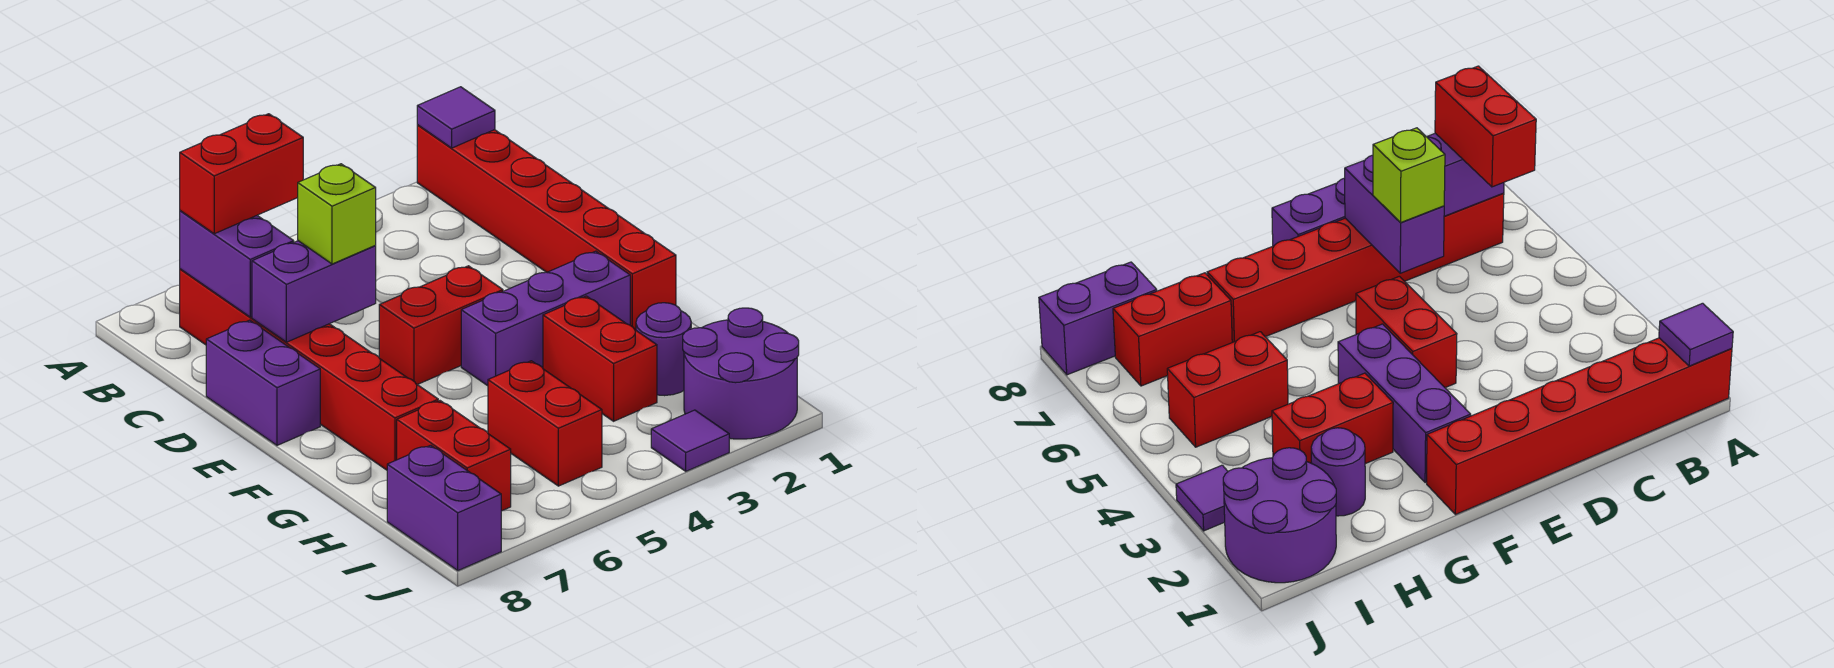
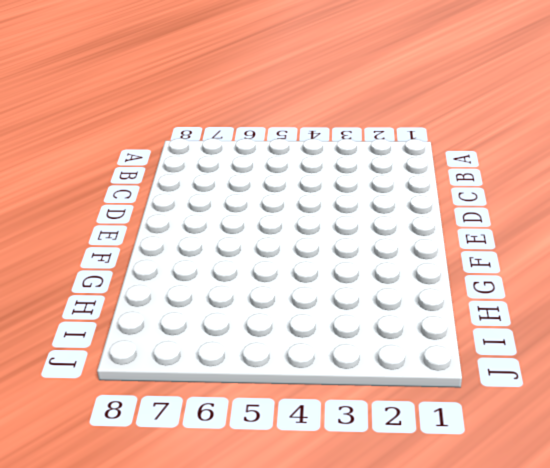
none -> red brick A1:F1 level 1
none -> red brick B7:G7 level 1
none -> purple brick D8:E8 level 1

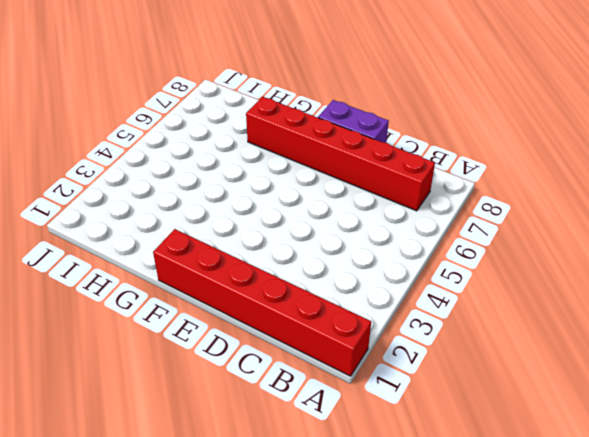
none -> red brick E4:E5 level 1
none -> purple brick F2:F4 level 1
none -> red brick G3:H3 level 1

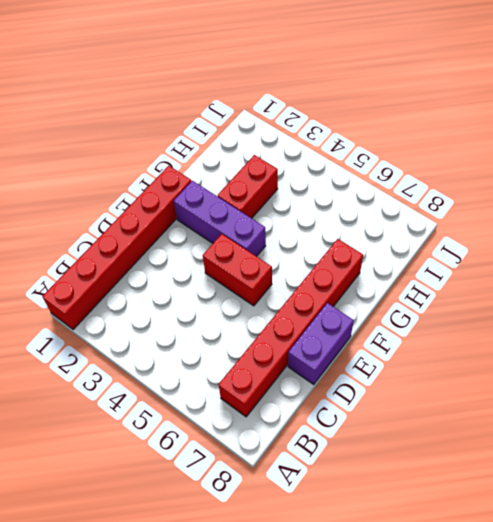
none -> purple round brick H2 level 1
none -> red brick H5:I5 level 1
none -> red brick H7:I7 level 1

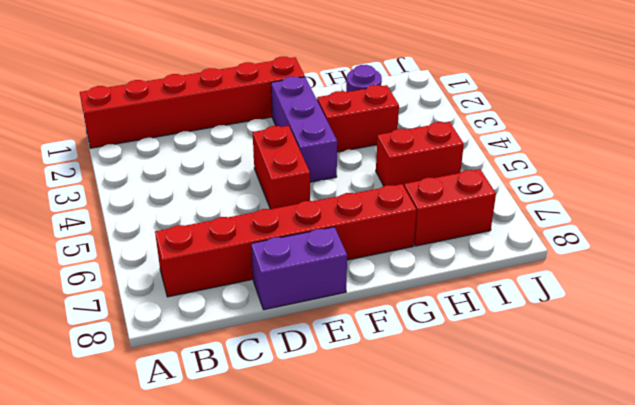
none -> purple round brick I1:J2 level 1
none -> purple brick I8:J8 level 1
none -> purple tile J3 level 1

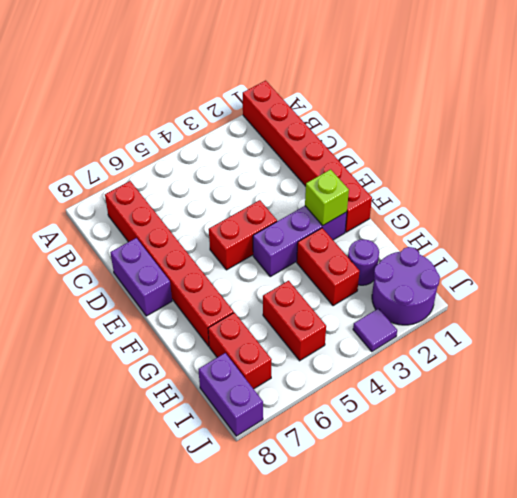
lime brick F2 level 2 -> lime brick D6 level 3
none -> purple tile A1 level 2
none -> purple brick B7:C7 level 2
none -> purple brick D6:D7 level 2

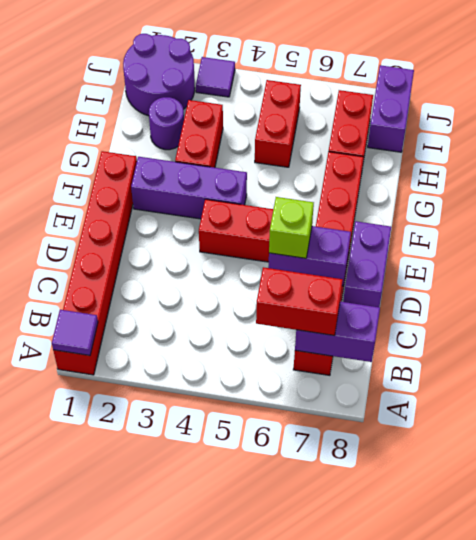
purple brick B7:B8 level 2 -> purple brick B7:C7 level 2

